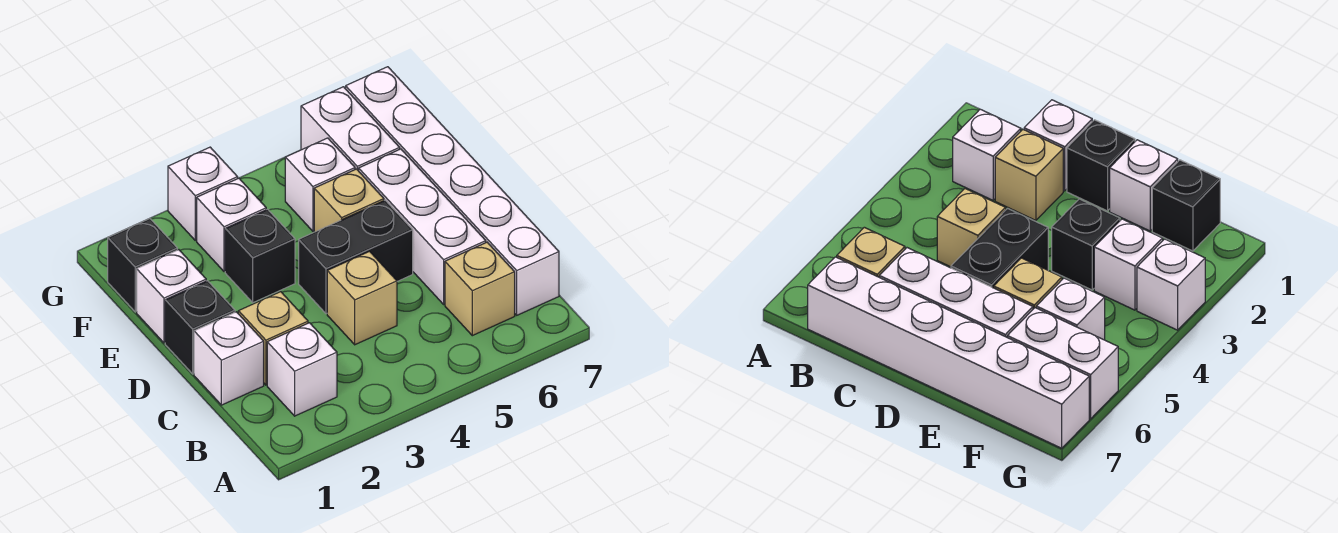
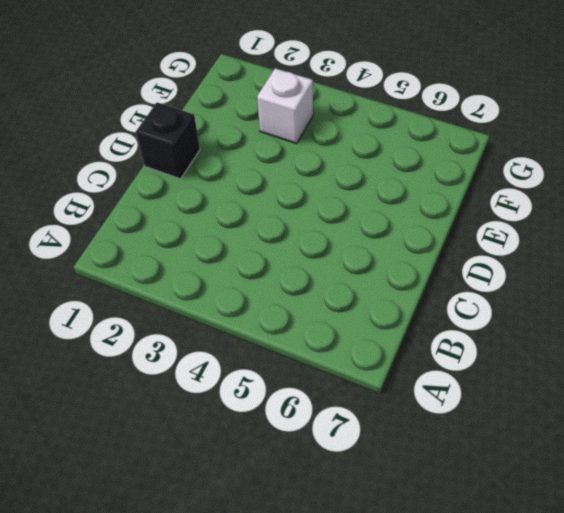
none -> white brick B2 level 1
none -> tan brick B6 level 1
none -> white brick B7:G7 level 1

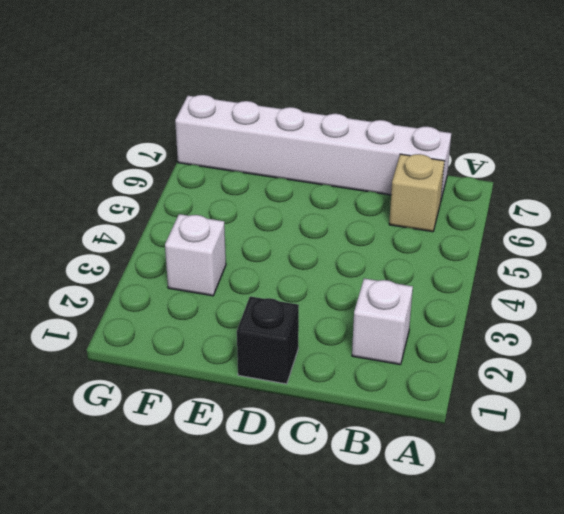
none -> white brick C1 level 1
none -> tan brick C2 level 1
none -> tan brick C4 level 1

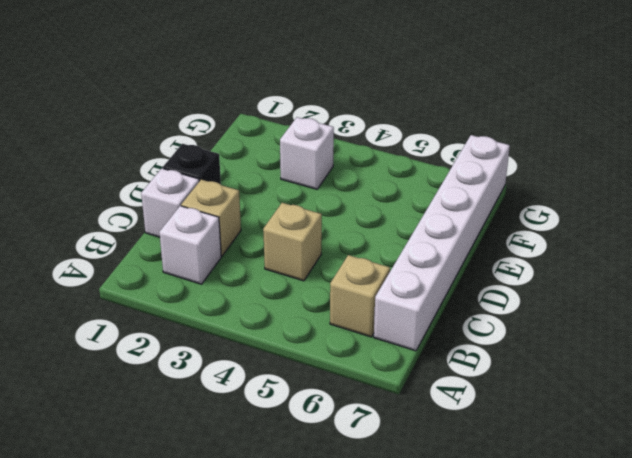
none -> white brick C6:E6 level 1
none -> black brick D4:D5 level 1
none -> white brick E1 level 1

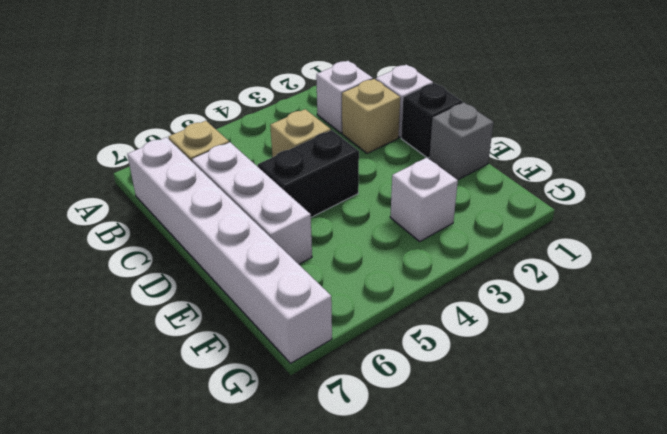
grey brick E1 level 1 -> white brick E1 level 1
none -> black brick E3 level 1
none -> tan brick E5 level 1
none -> black brick F1 level 1

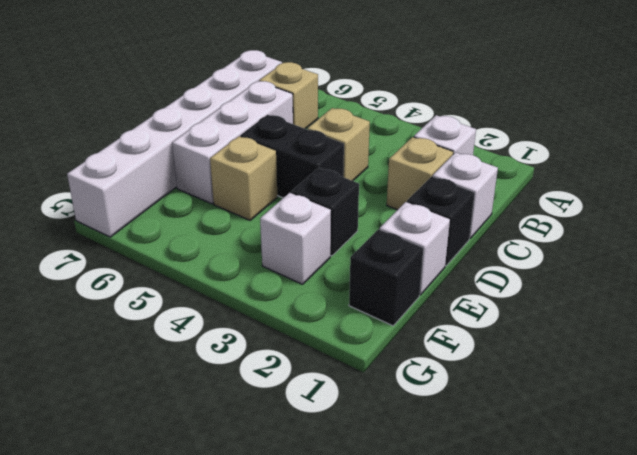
none -> white brick F5 level 1
none -> white brick F6:G6 level 1
none -> white brick G3 level 1

